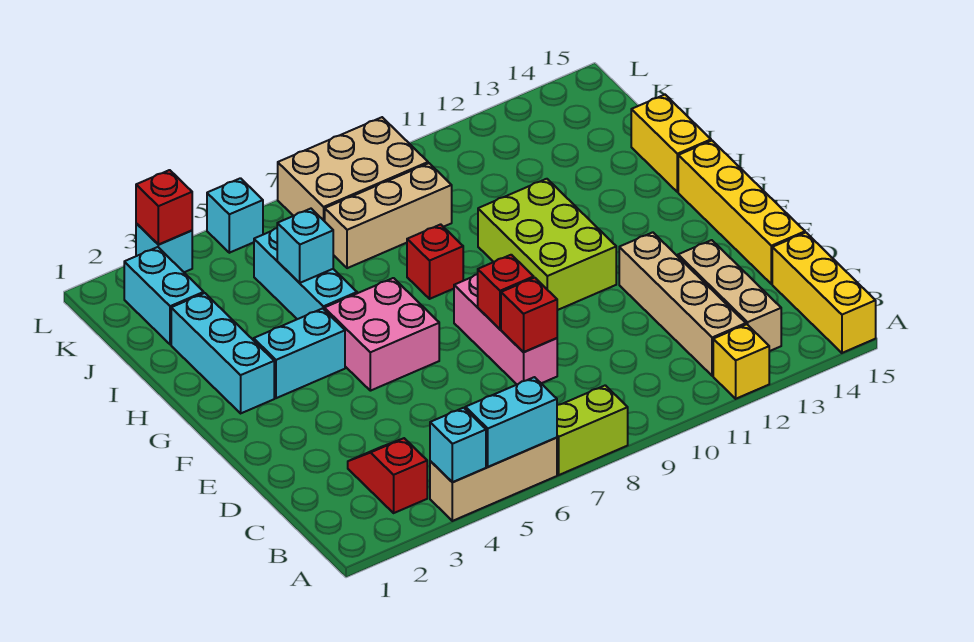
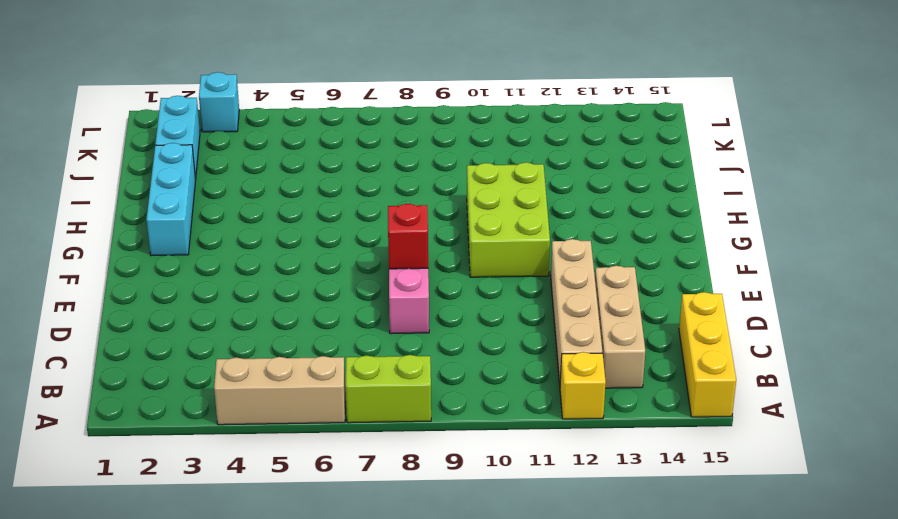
none -> red slope B3:C3 level 1 top B
none -> yellow brick D15:G15 level 1
none -> pink brick F5:G6 level 1

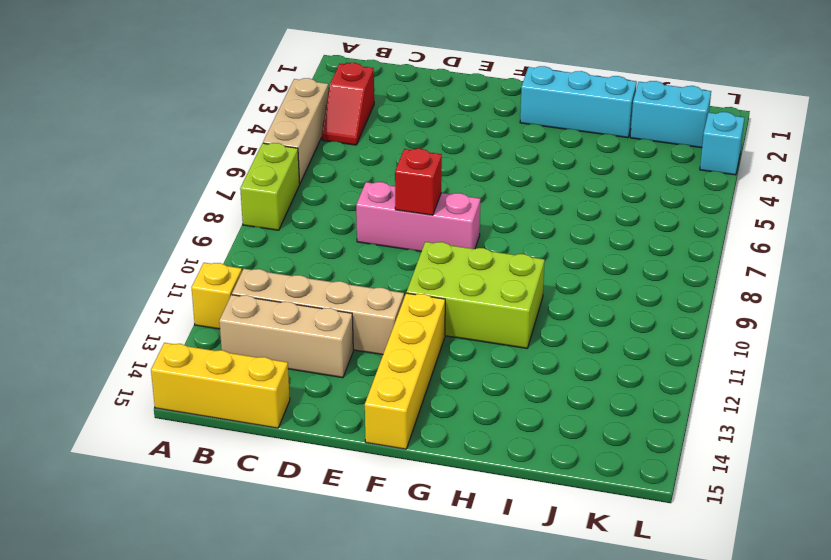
red slope B3:B4 level 1 top 3 -> red slope B3:C3 level 1 top B
yellow brick F12:F15 level 1 -> yellow brick D15:G15 level 1
none -> pink brick F5:G6 level 1
none -> cyan brick G3:G4 level 1
none -> cyan brick H5:J5 level 1

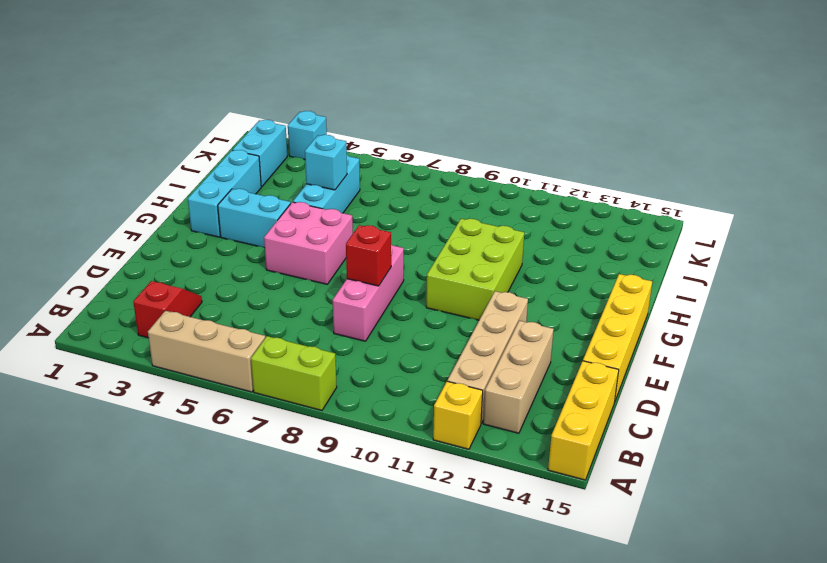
none -> red brick H8 level 1
none -> yellow brick H15:I15 level 1
none -> tan brick J7:J9 level 1

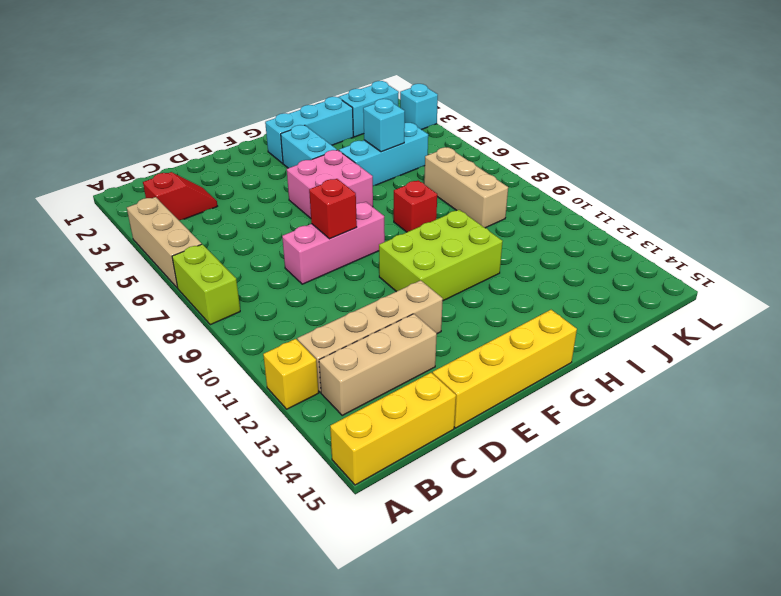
none -> yellow brick H15:I15 level 1
none -> tan brick K7:L9 level 1
none -> cyan brick L5 level 1

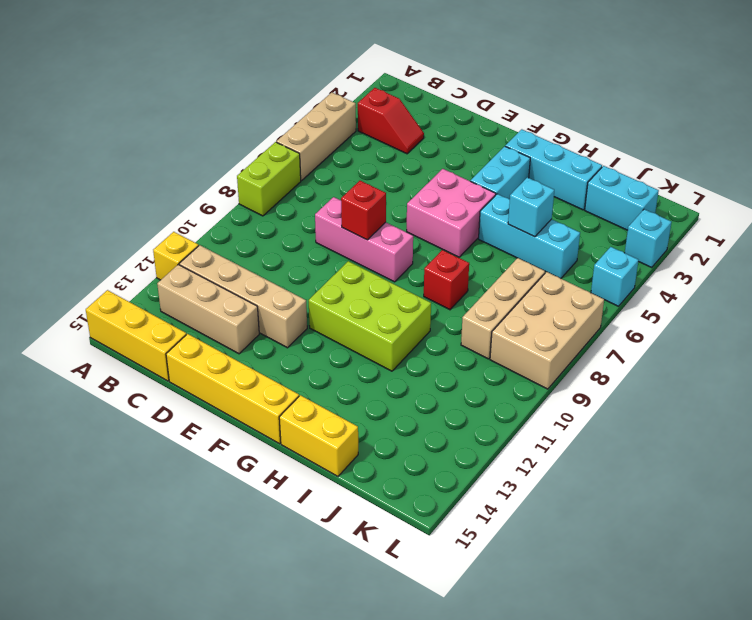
none -> cyan brick A4 level 2
none -> cyan brick A5:A6 level 2
none -> red brick D8 level 2

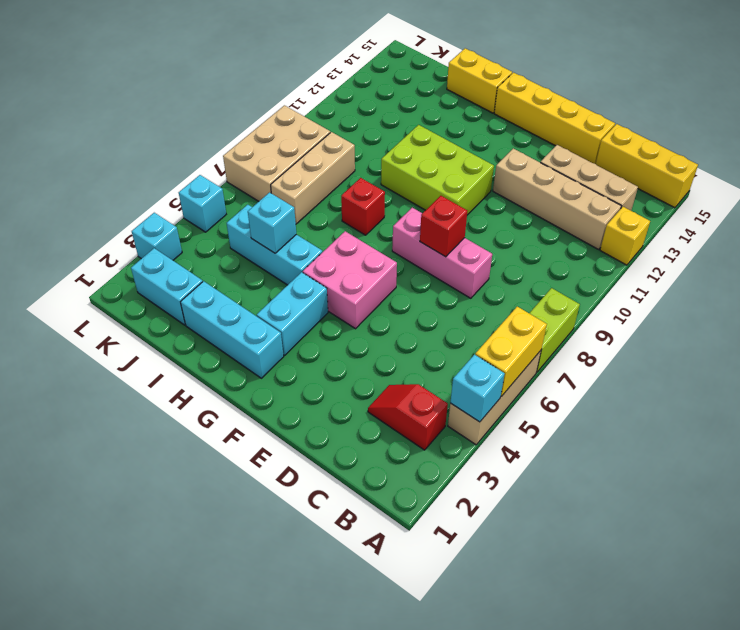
yellow brick A5:A6 level 2 -> cyan brick A5:A6 level 2
none -> red brick D8 level 2
none -> red brick L3 level 2

